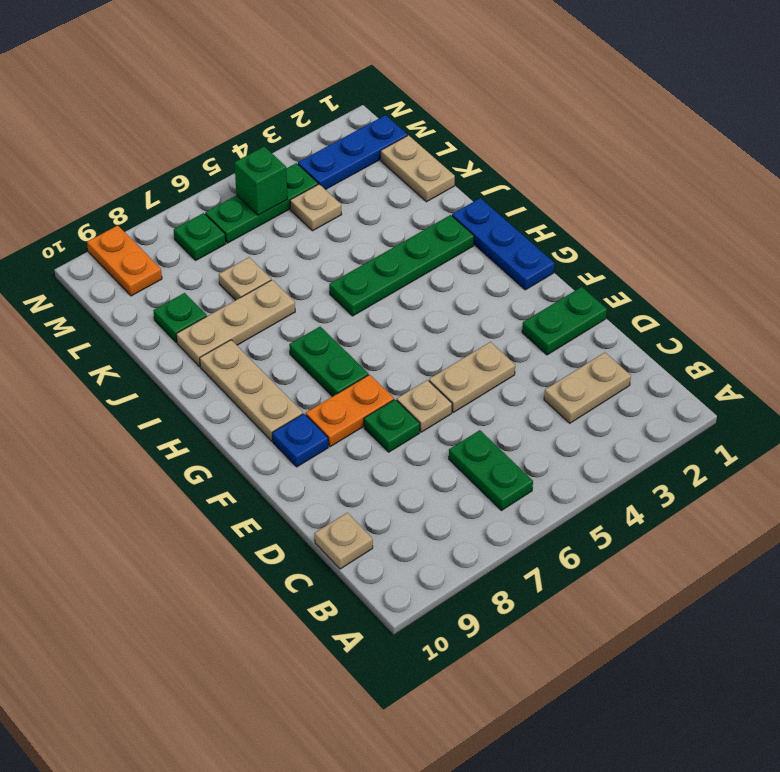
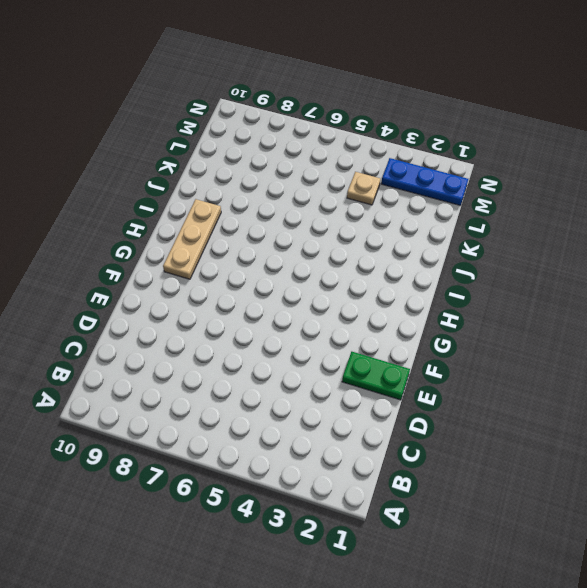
none -> green plate B6:C6 level 1
none -> tan plate C2:C3 level 1
none -> tan plate C10 level 1

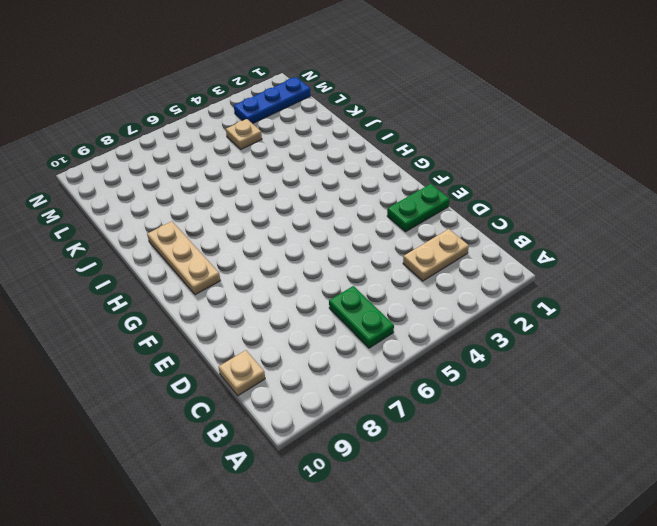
none -> tan plate E4:E5 level 1
none -> tan plate E6 level 1
none -> green plate E7 level 1

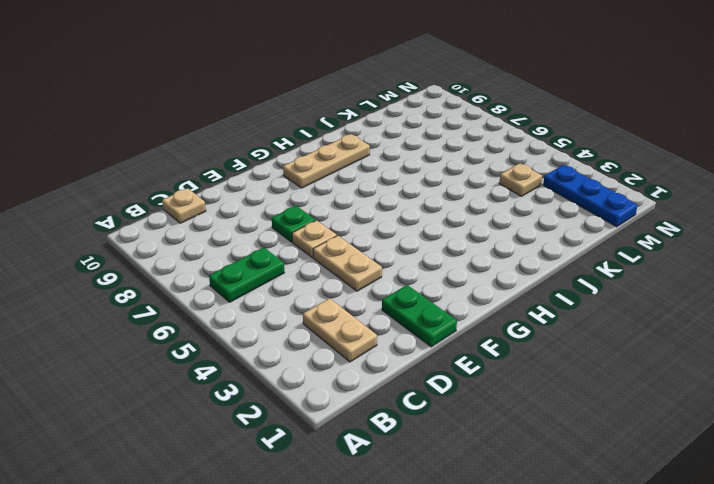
none -> orange plate F7:F8 level 1
none -> blue plate F9 level 1
none -> blue plate G1:I1 level 1

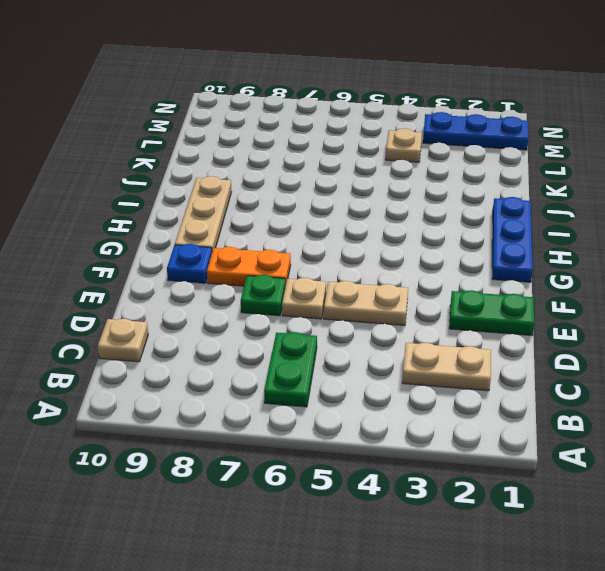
none -> green plate G7:H7 level 1
none -> green plate I2:I5 level 1
none -> tan plate J7:J9 level 1

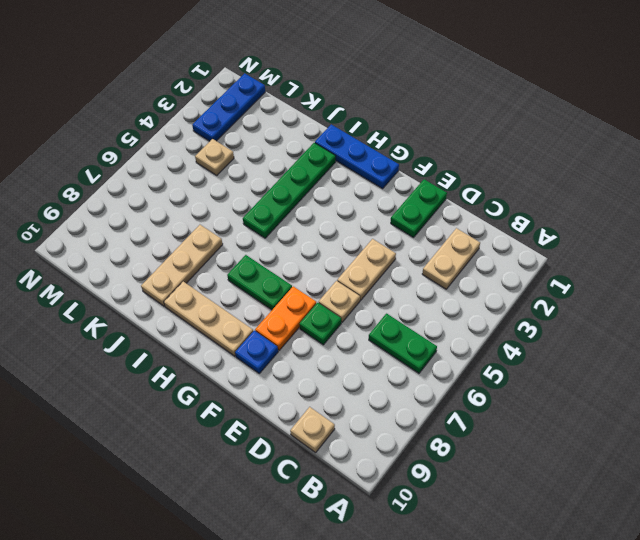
none -> tan plate K1:L1 level 1
none -> tan plate K7 level 1
none -> green plate K9 level 1

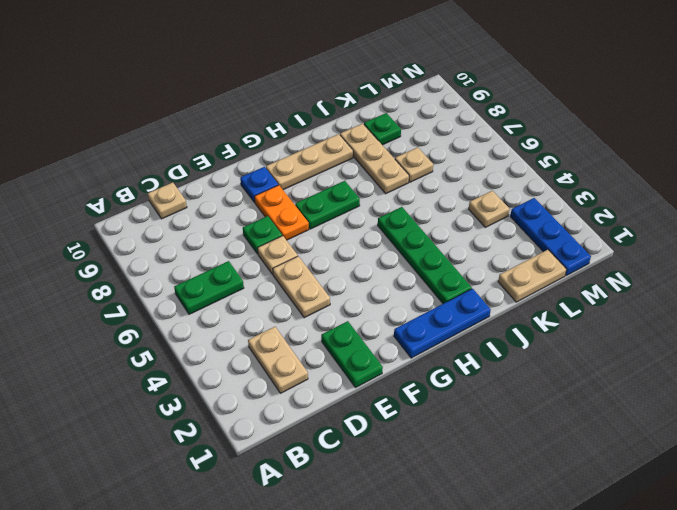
none -> green plate M4:M6 level 1
none -> green plate M7 level 1
none -> orange plate M9:N9 level 1

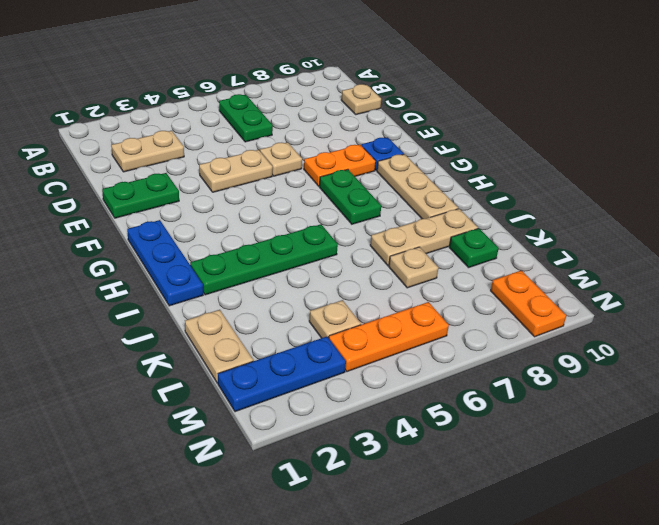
orange plate M4:M6 level 1 -> green plate M4:M6 level 1
none -> green plate E7 level 1
none -> green plate M7 level 1
none -> green brick M5 level 2

